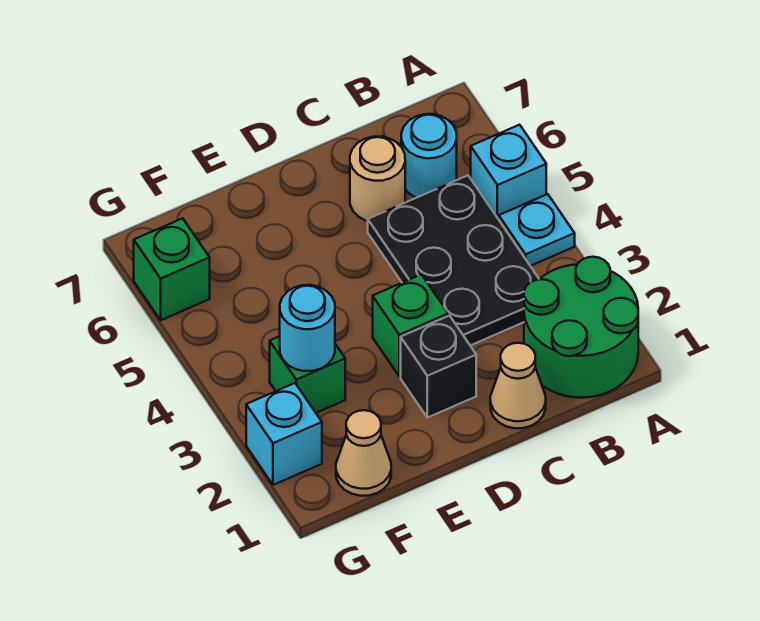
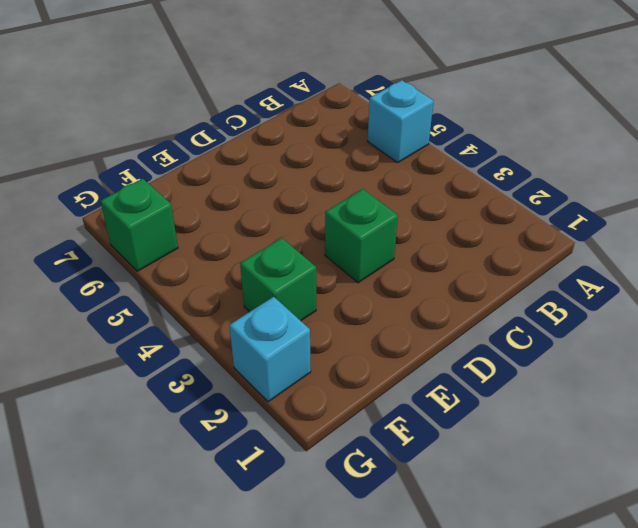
none -> green round brick A1:B2 level 1
none -> cyan plate A4 level 1
none -> black plate B3:C5 level 1

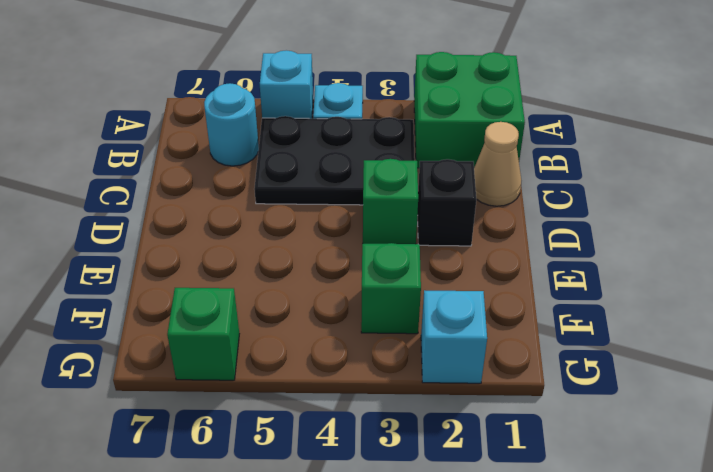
green brick A1:B2 level 1 -> green round brick A1:B2 level 1
none -> tan round brick C6 level 1
none -> tan cone F1 level 1
none -> cyan round brick F3 level 2

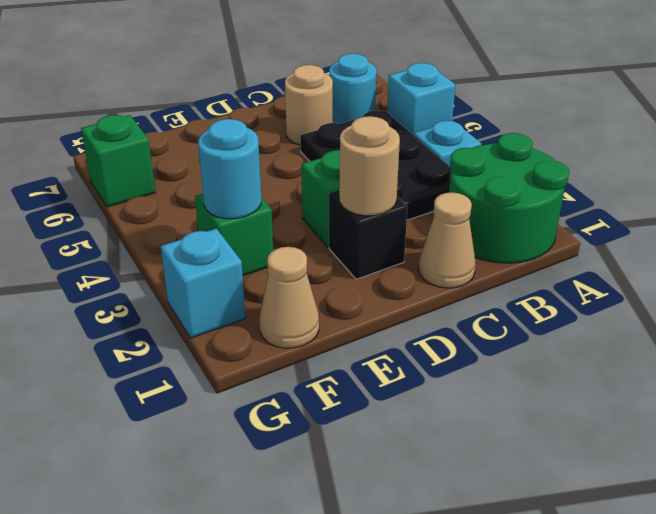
tan round brick D2 level 2 -> none

